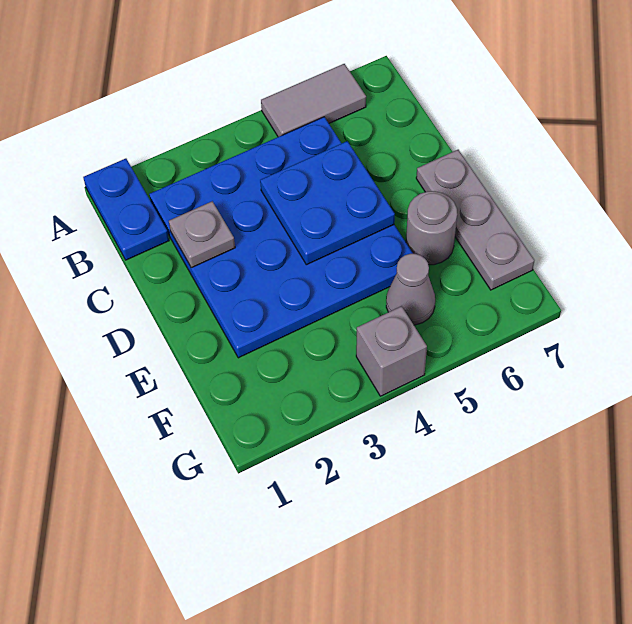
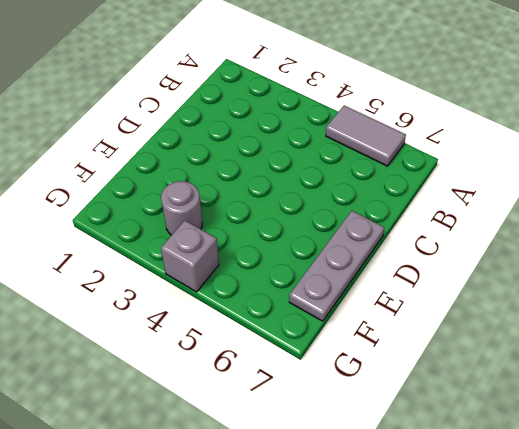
grey round brick F3 level 1 -> grey round brick E6 level 1
none -> blue plate A1:B1 level 1
none -> blue plate B2:E5 level 1

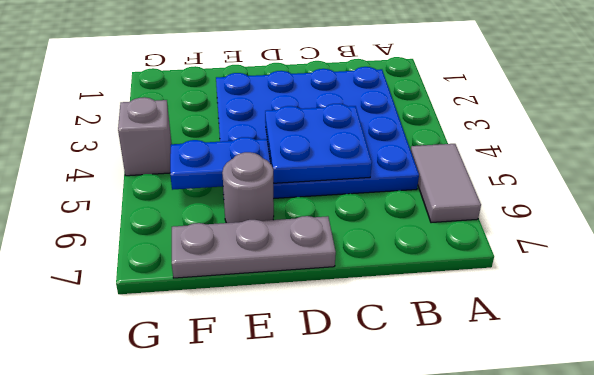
blue plate E5:F5 level 2 -> blue plate A1:B1 level 1
none -> grey cone F5 level 1
none -> grey plate C2 level 2

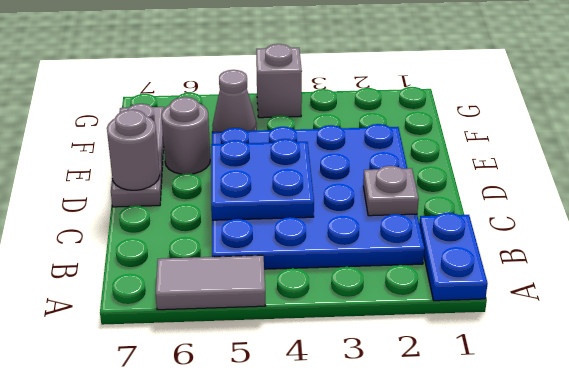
grey round brick D7 level 2 -> none

